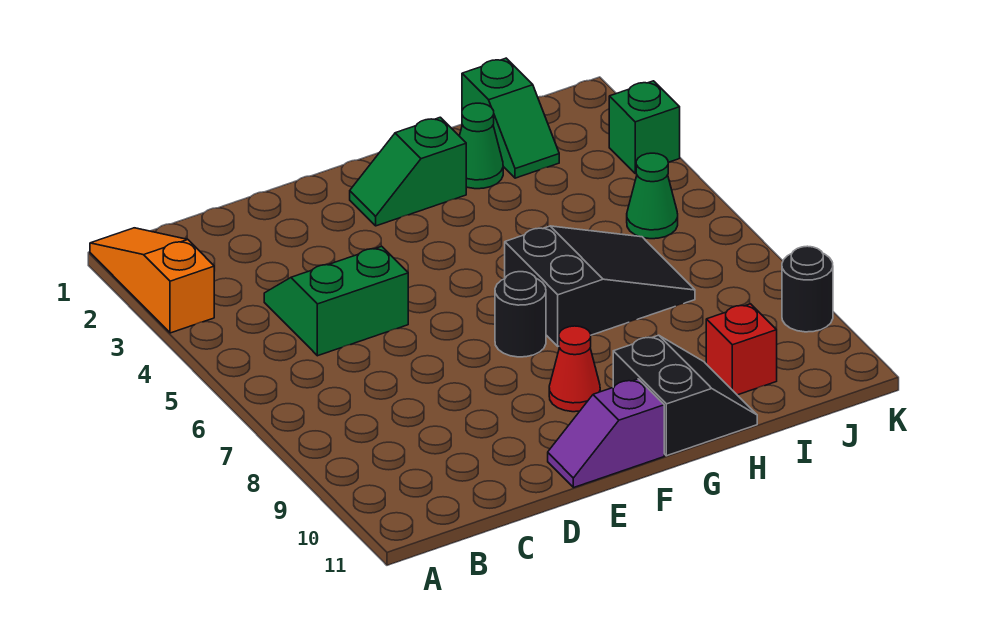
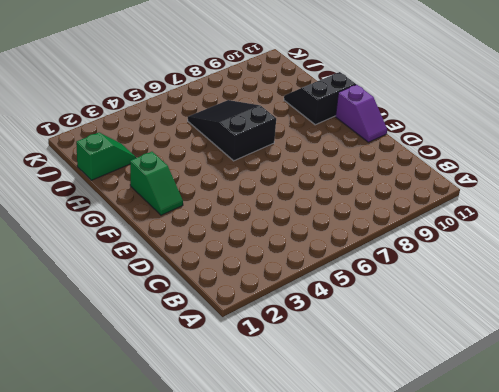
none -> orange slope A1:A3 level 1 top 3
none -> green slope C4:D5 level 1 top 5
none -> black round brick F7 level 1

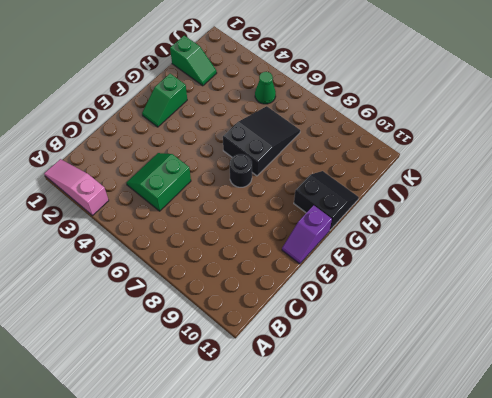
pink slope A1:A3 level 1 top 3 -> orange slope A1:A3 level 1 top 3
none -> red cone F9 level 1
none -> green cone H2 level 1
none -> red brick I10 level 1

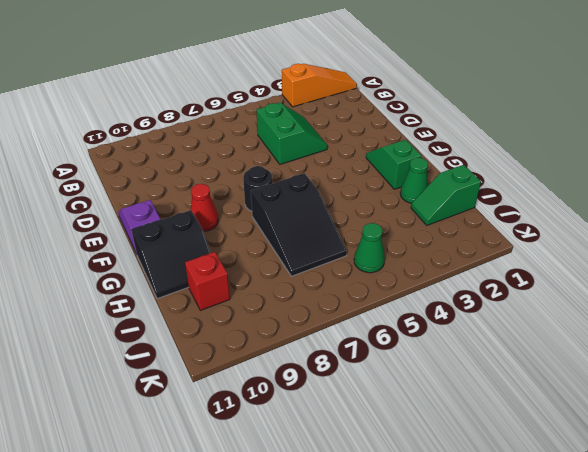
none -> green brick K3 level 1
none -> black round brick K9 level 1

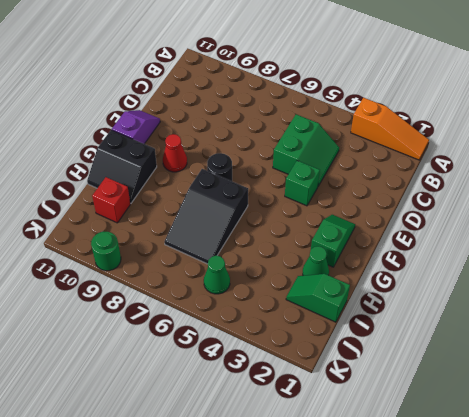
green brick E4 level 1 -> green brick K3 level 1
green round brick K9 level 1 -> black round brick K9 level 1

